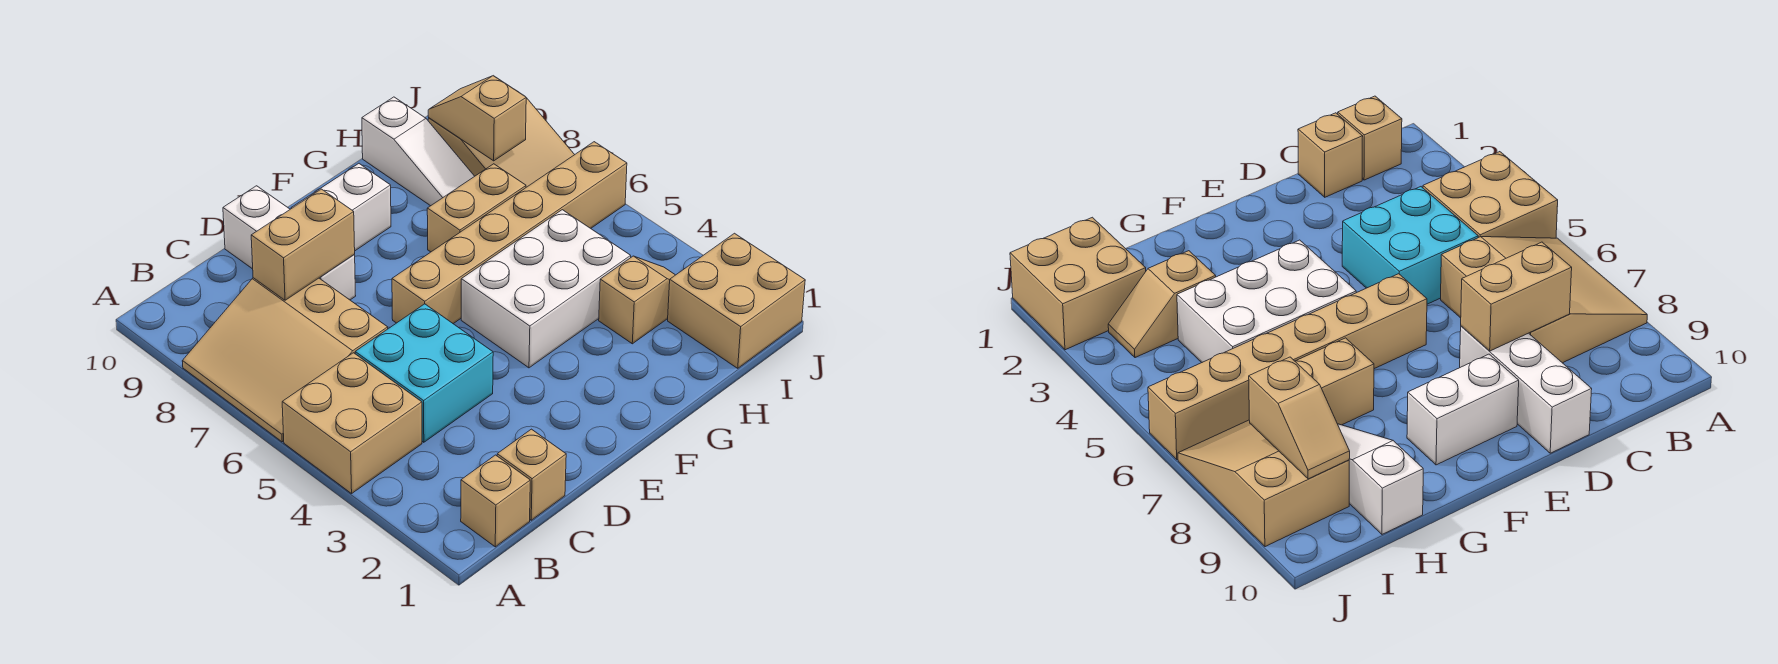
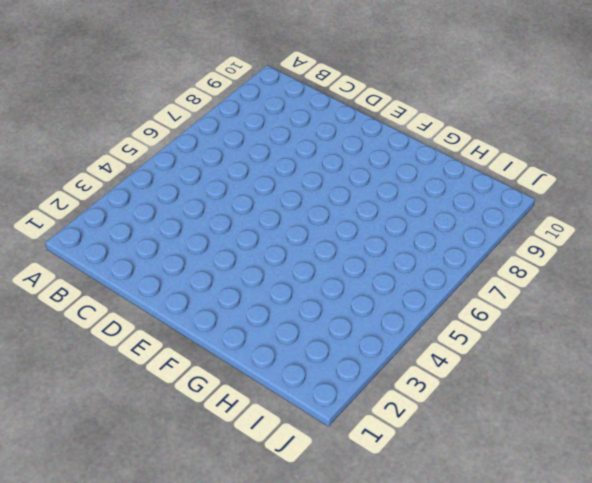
none -> tan brick A4:B5 level 1
none -> tan slope A6:C8 level 1 top C
none -> tan brick B1 level 1

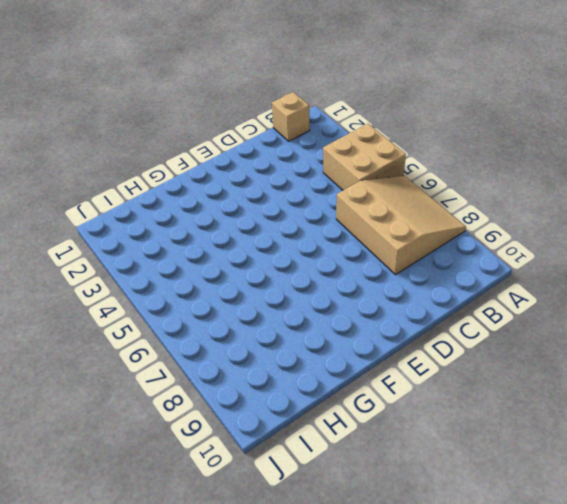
none -> tan brick C1 level 1
none -> cyan brick C4:D5 level 1
none -> white brick D8:D10 level 1

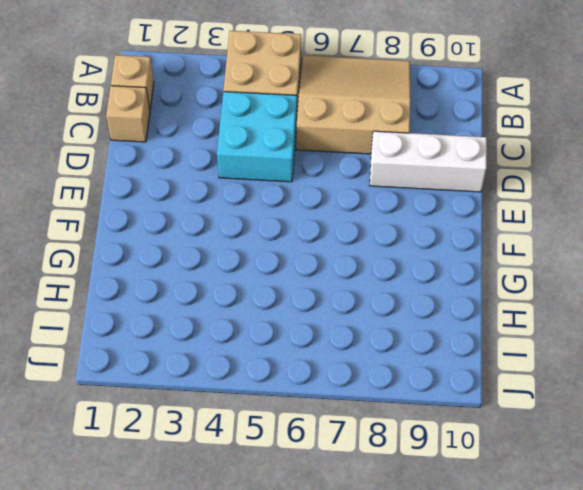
none -> tan brick E6:J6 level 1
none -> white brick E9:F9 level 1
none -> white brick F4:H5 level 1

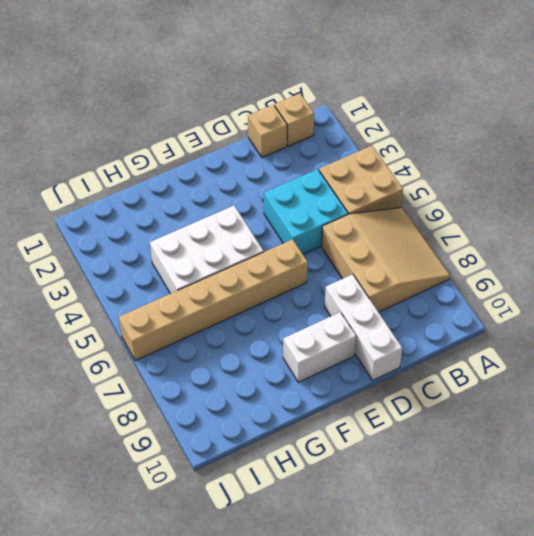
none -> tan brick G7:H7 level 1
none -> tan slope H3:I3 level 1 top H
none -> white slope H8:H10 level 1 top 10

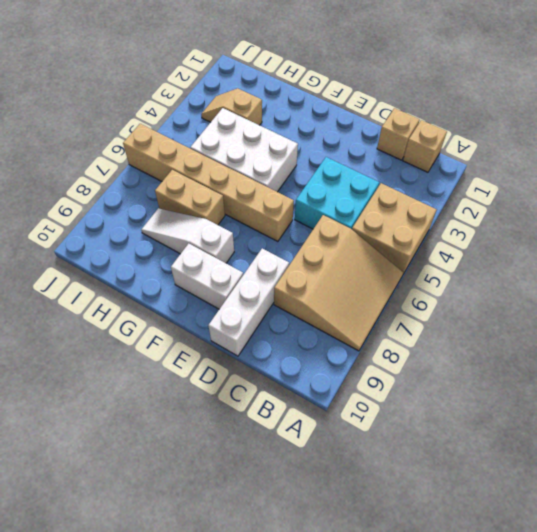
white slope F8:H8 level 1 top F -> white slope H8:H10 level 1 top 10
none -> tan brick I1:J2 level 1
none -> tan slope I7:J9 level 1 top 9
none -> tan brick C8:D8 level 2

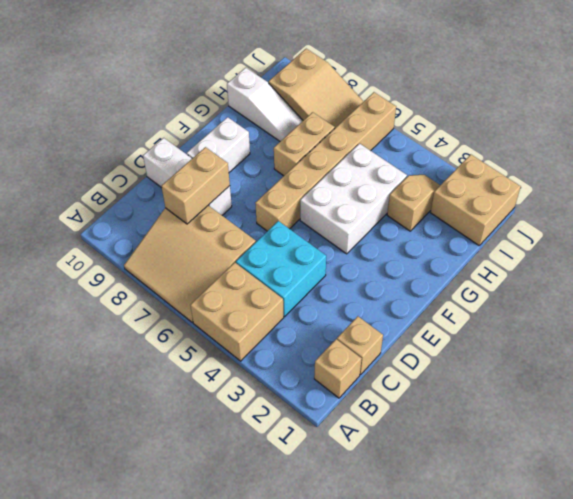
none -> tan slope I8:I9 level 2 top 8

